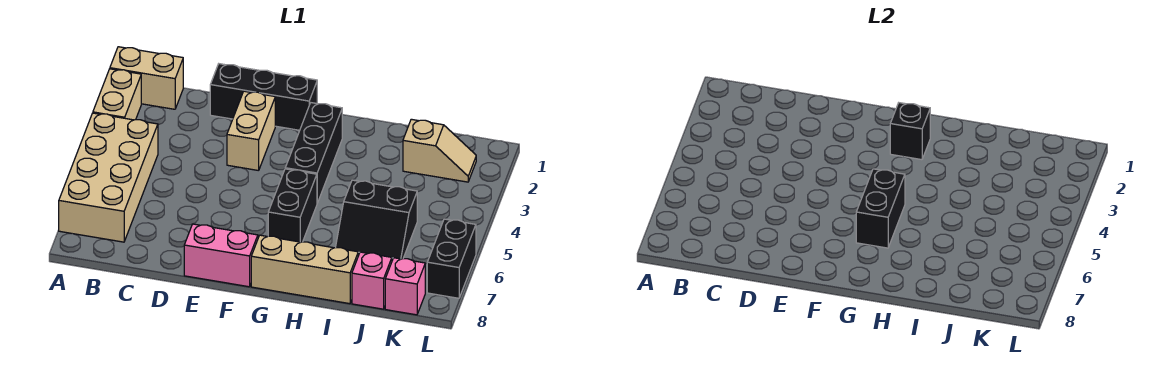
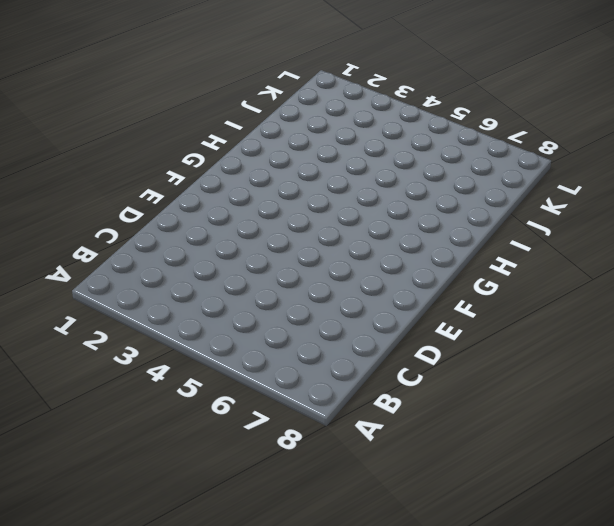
none -> tan brick A1:B1 level 1
none -> tan brick A2:A3 level 1
none -> tan brick A4:B7 level 1

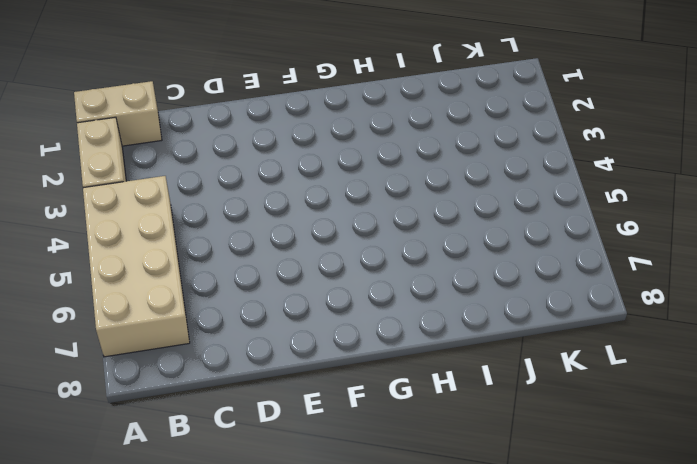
none -> black brick D1:F1 level 1
none -> tan brick E2:E3 level 1
none -> pink brick E8:F8 level 1

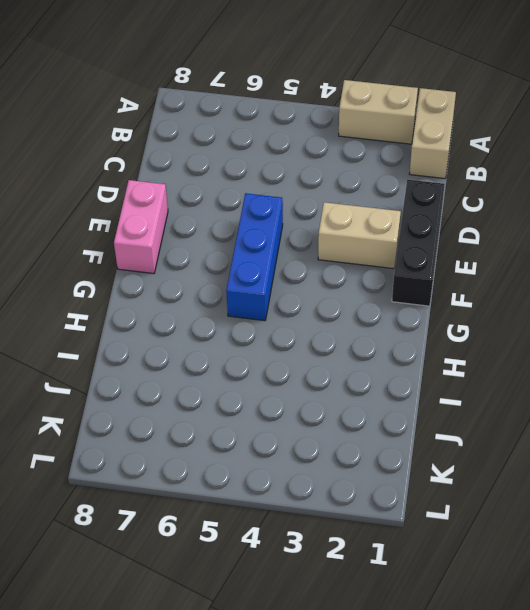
blue brick E5:G5 level 1 -> black brick G5:G6 level 1
none -> tan brick A4:B7 level 1
none -> black brick G2:G4 level 1
none -> tan brick G8:I8 level 1

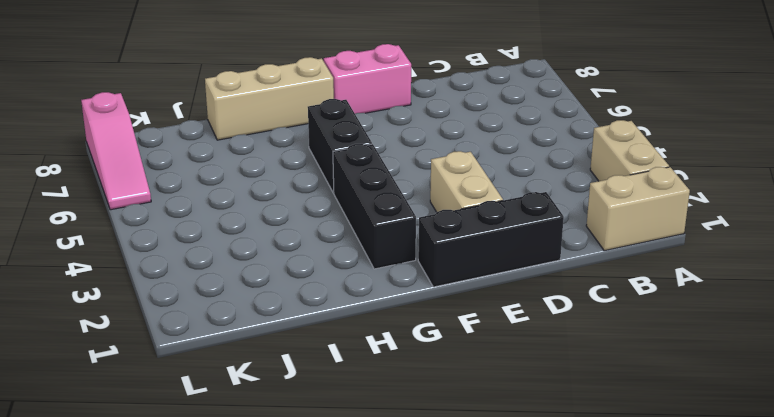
pink slope L6:L8 level 1 top 8 -> black brick L6:L7 level 1
none -> tan brick A4:B7 level 1
none -> black slope I5:J6 level 1 top 5
none -> tan slope J2:K2 level 1 top J

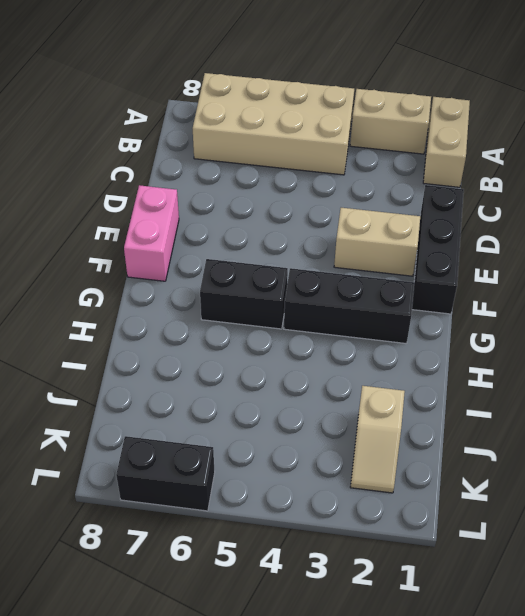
none -> tan brick G8:I8 level 1
none -> black slope I5:J6 level 1 top 5
none -> pink brick J8 level 1

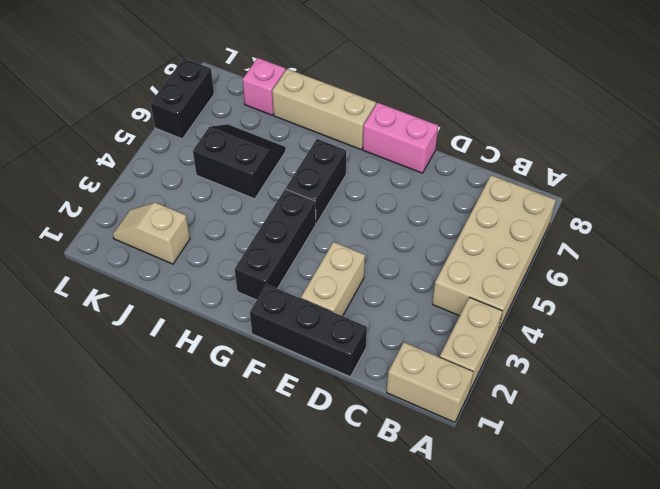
none -> pink brick K8 level 1
none -> black brick G2 level 2
none -> black brick G5:G6 level 2

